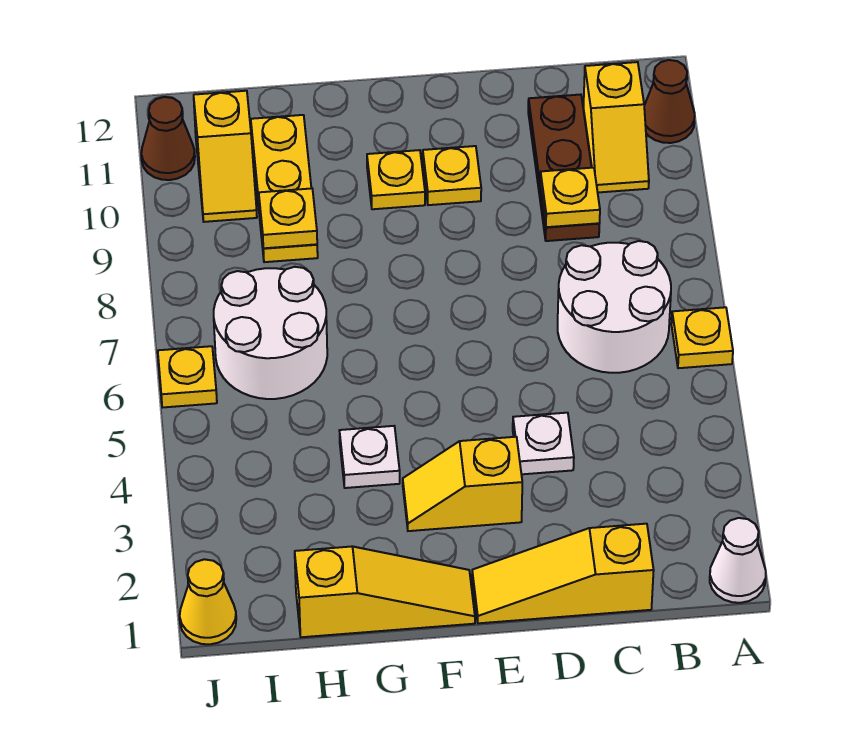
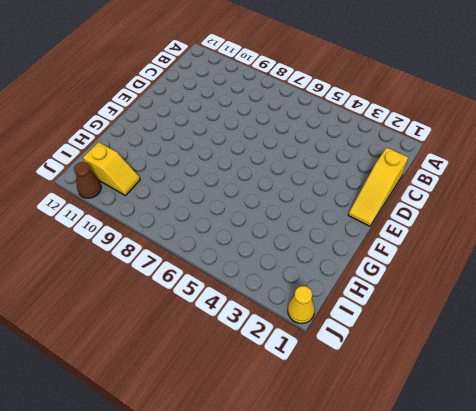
none -> white cone A1 level 1
none -> yellow plate A6 level 1
none -> brown cone A11 level 1

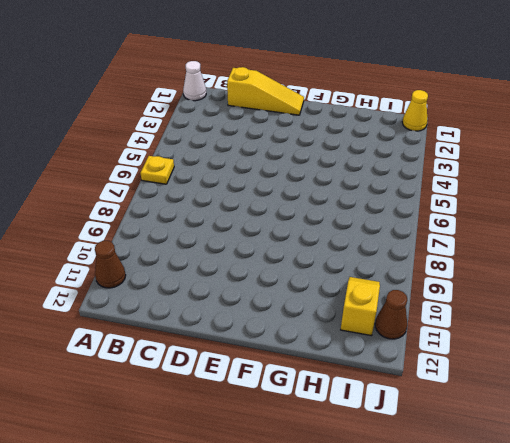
none -> white round brick B6:C7 level 1
none -> yellow slope B10:B11 level 1 top 11
none -> brown plate C9:C11 level 1

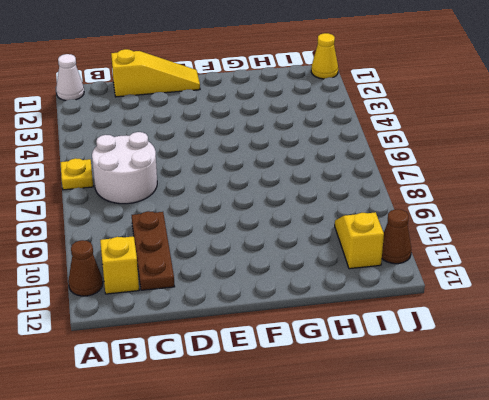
none -> white plate D4 level 1
none -> yellow slope E3:F3 level 1 top E
none -> yellow plate E10 level 1

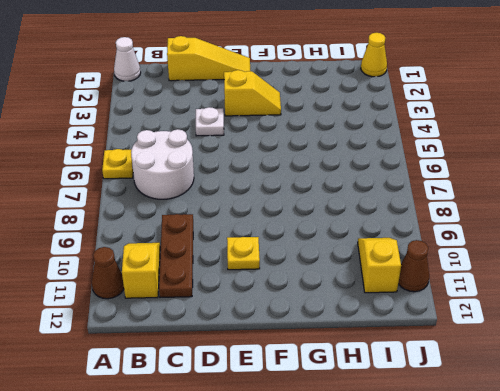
none -> yellow slope F1:H1 level 1 top H
none -> yellow plate F10 level 1
none -> white plate G4 level 1

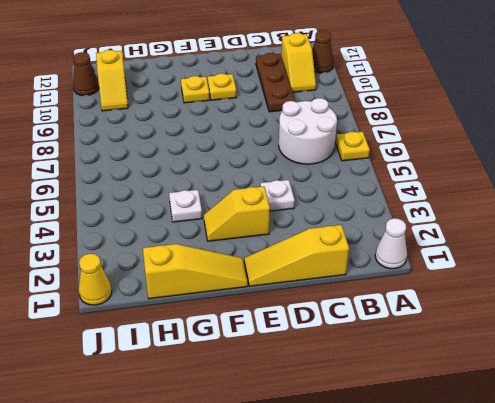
none -> white round brick H6:I7 level 1
none -> yellow plate H9:H11 level 1
none -> yellow plate J6 level 1

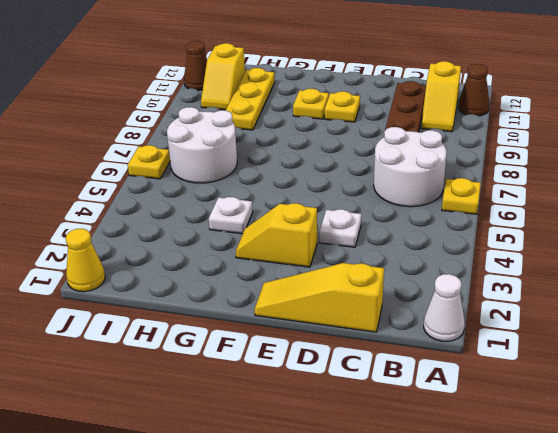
none -> yellow slope F1:H1 level 1 top H
none -> yellow plate C9 level 2
none -> yellow plate H9 level 2

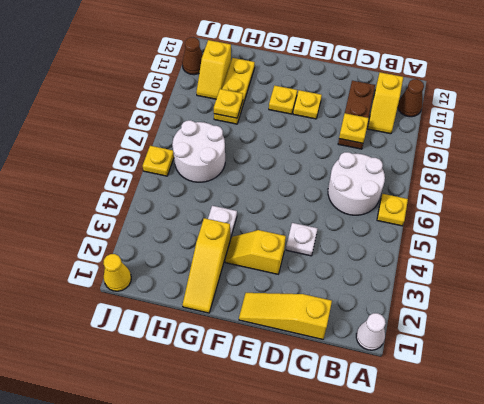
yellow slope G1:G3 level 1 top 3 -> yellow slope F1:H1 level 1 top H

